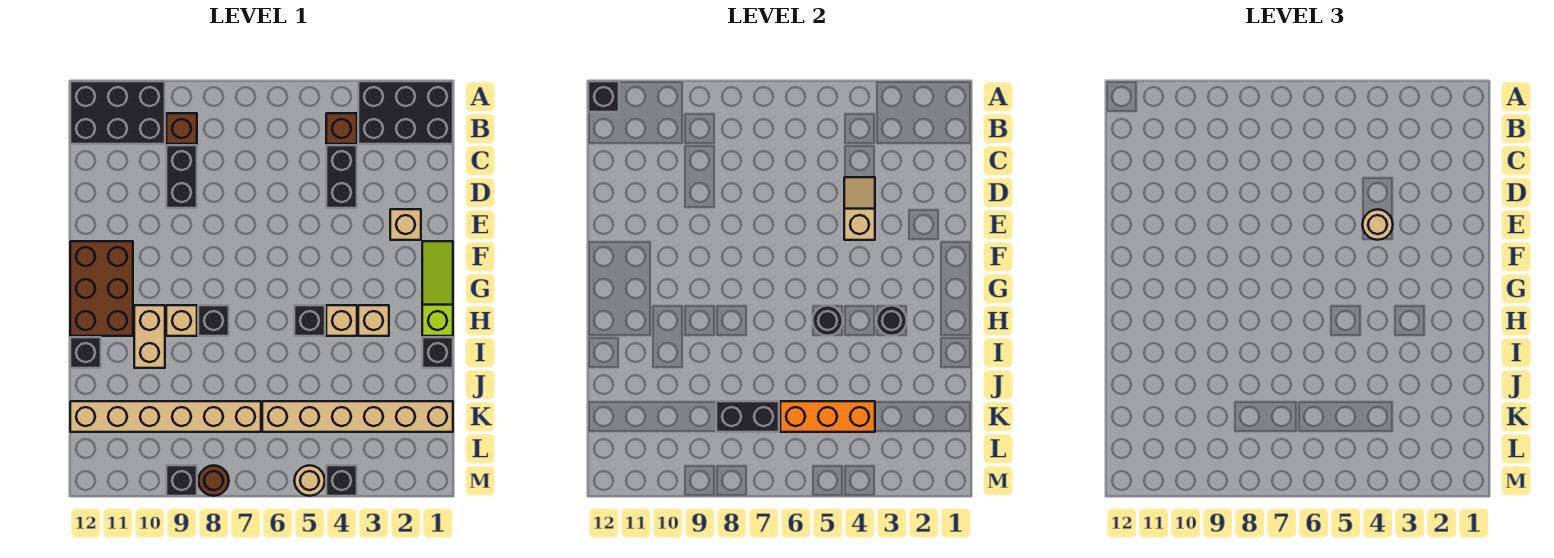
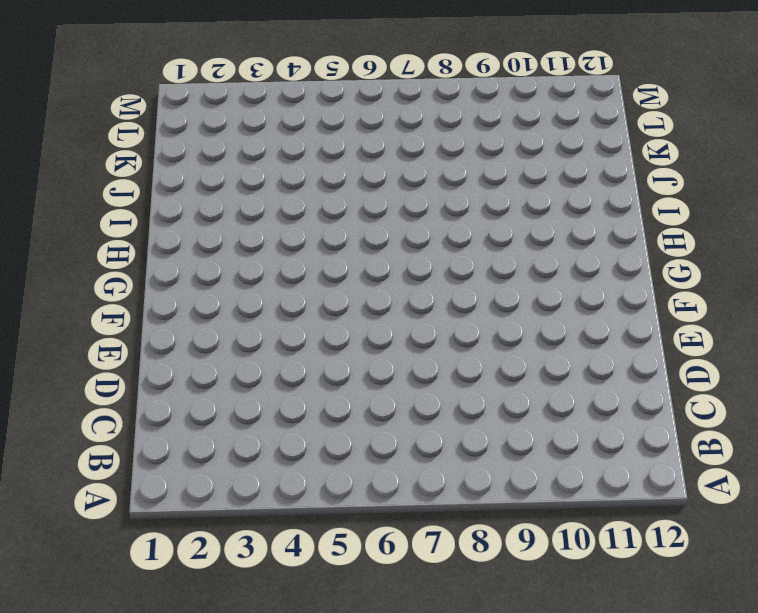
none -> black brick A1:B3 level 1
none -> black brick A10:B12 level 1
none -> brown brick B4 level 1
none -> brown brick B9 level 1

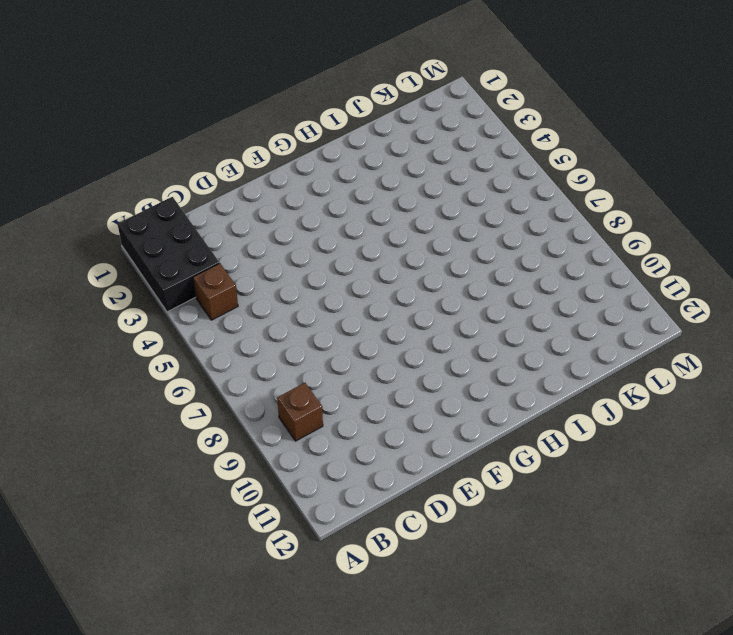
none -> black brick A10:B12 level 1
none -> black brick C4:D4 level 1
none -> black brick C9:D9 level 1
none -> tan brick E2 level 1

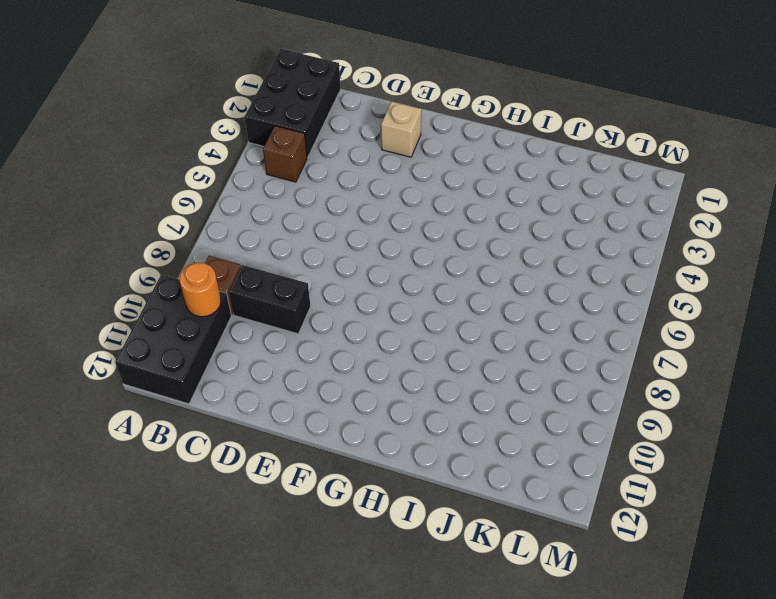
orange round brick B10 level 2 -> none
none -> black brick C4:D4 level 1
none -> lime slope F1:H1 level 1 top H
none -> brown brick F11:H12 level 1
none -> tan brick H3 level 1

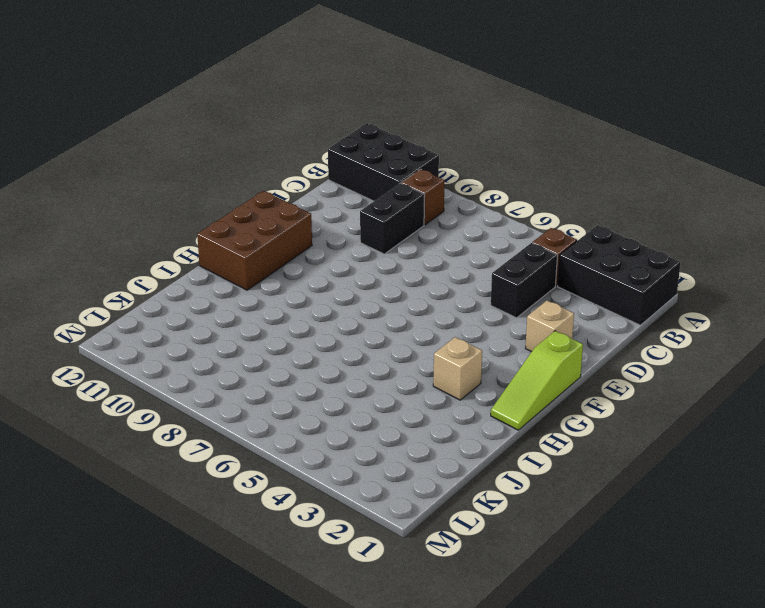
lime slope F1:H1 level 1 top F -> lime slope F1:H1 level 1 top H
none -> tan brick H4 level 1
none -> black brick H5 level 1
none -> black brick H8 level 1
none -> tan brick H9 level 1

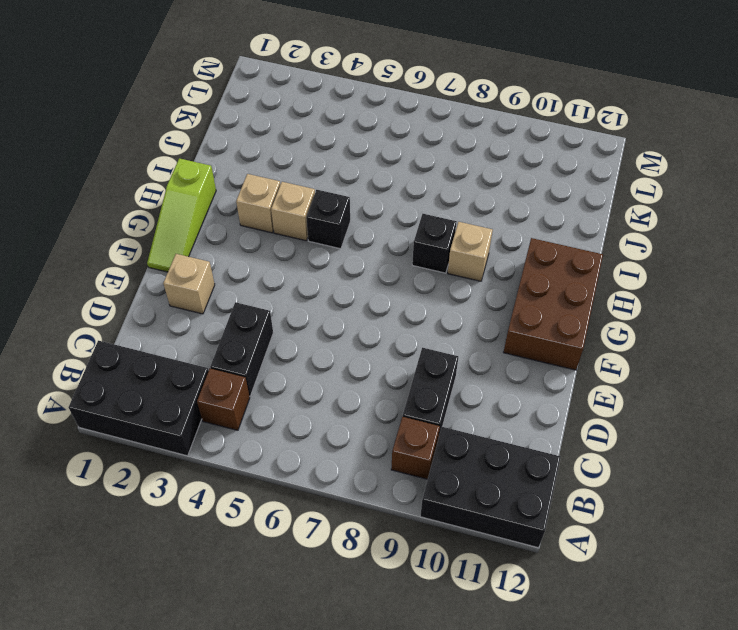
none -> tan brick H10:I10 level 1
none -> black brick I1 level 1
none -> black brick I12 level 1
none -> tan brick K1:K6 level 1

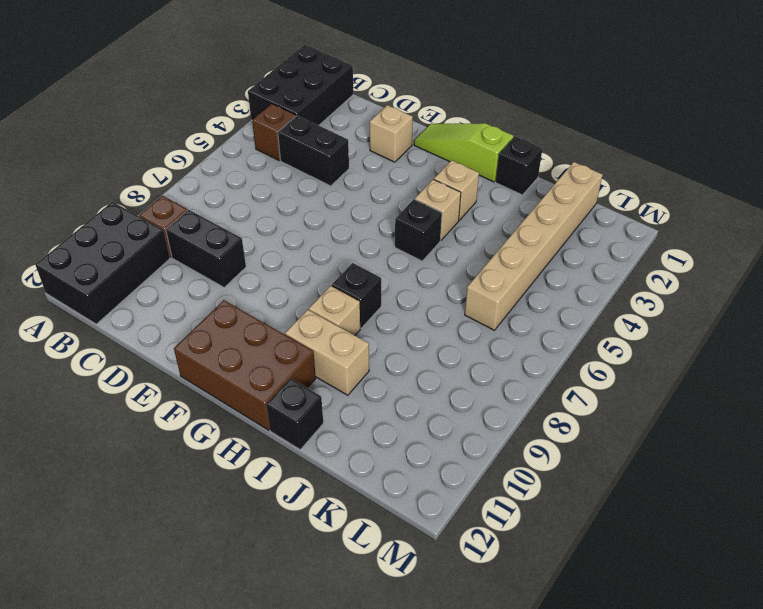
none -> tan brick K7:K12 level 1
none -> black brick M4 level 1
none -> tan round brick M5 level 1
none -> brown round brick M8 level 1

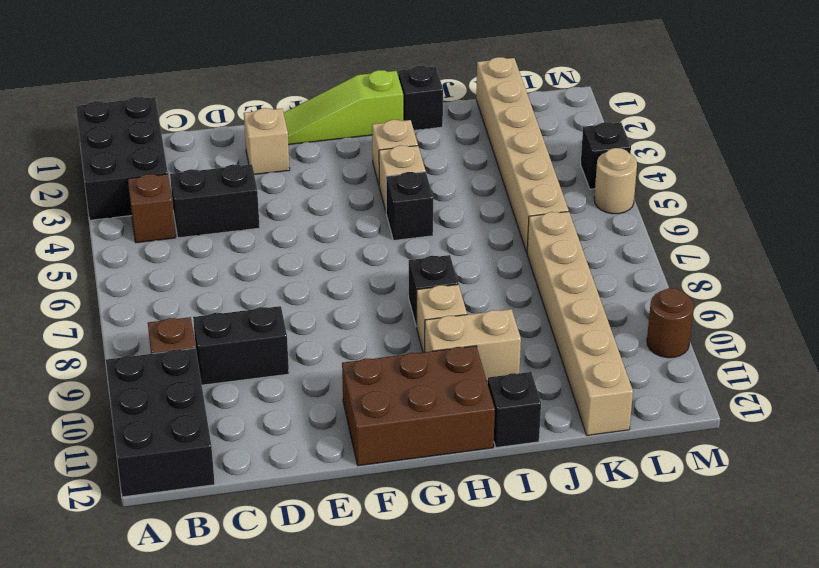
brown round brick M10 level 1 -> brown round brick M8 level 1
none -> black brick M9 level 1
none -> black brick A12 level 2
none -> tan slope D4:E4 level 2 top E
none -> black round brick H3 level 2

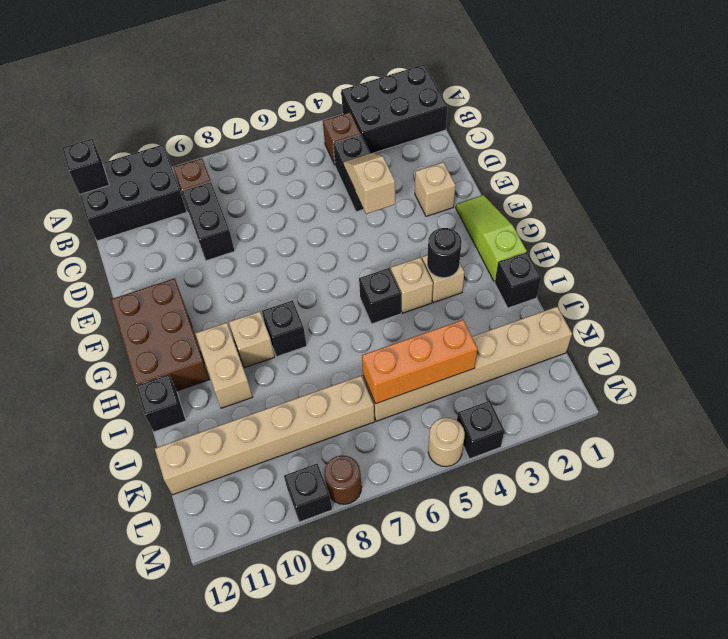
none -> black round brick H5 level 2
none -> black brick K7:K8 level 2
none -> tan round brick E4 level 3

